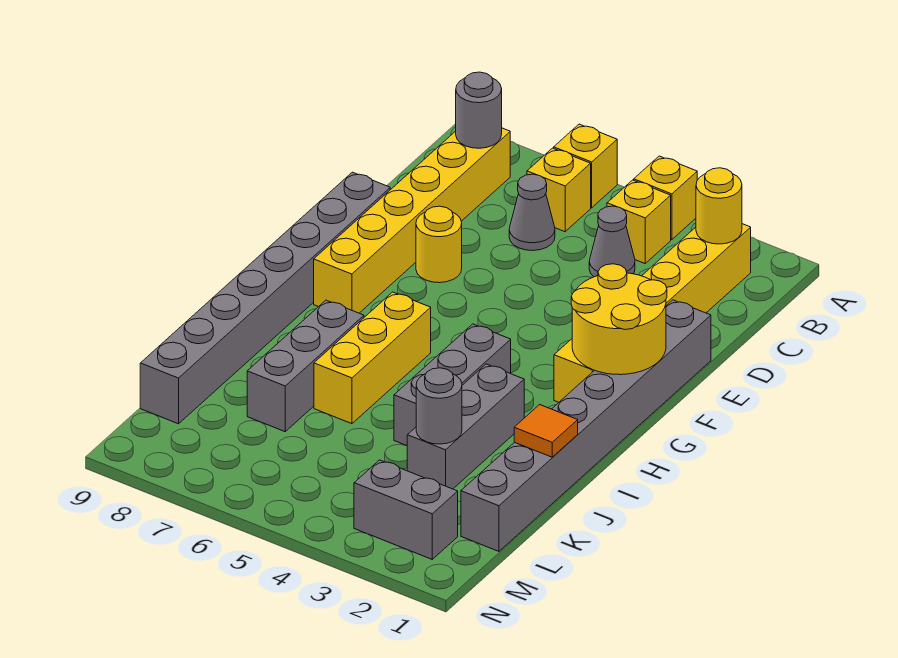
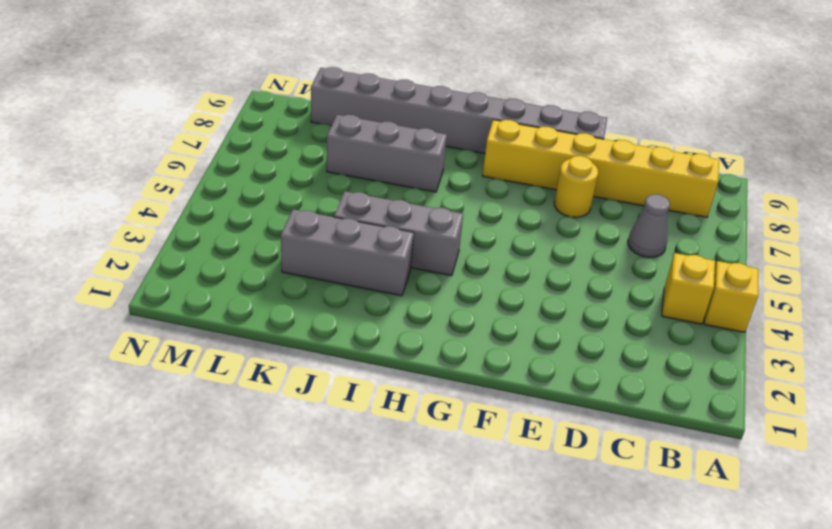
none -> yellow brick A6 level 1
none -> yellow brick B2:G2 level 1
none -> yellow brick B6 level 1

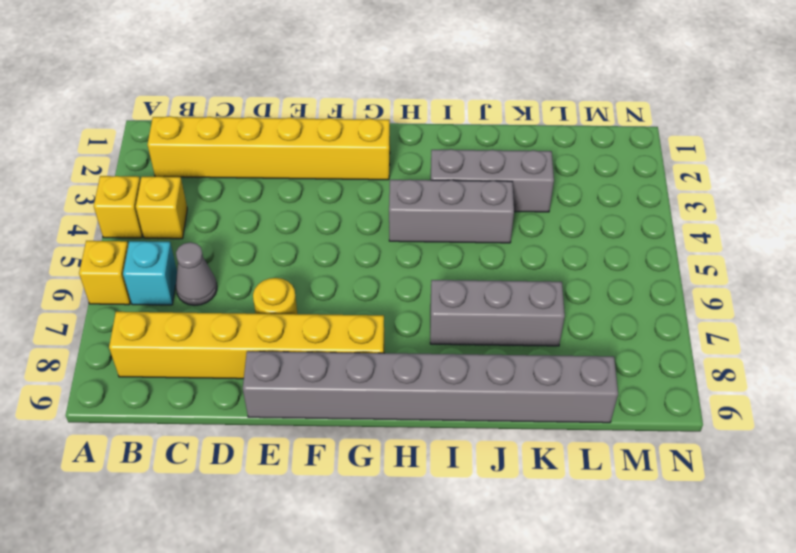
cyan brick B6 level 1 -> yellow brick B6 level 1
none -> grey cone C4 level 1
none -> grey brick E1:L1 level 1
none -> yellow brick H6:J6 level 1

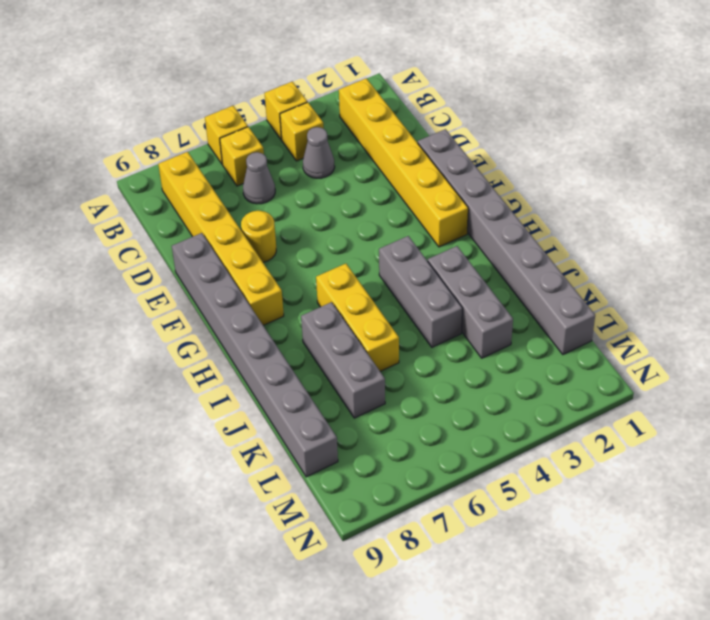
none -> grey brick M2:M3 level 1
none -> yellow round brick B2 level 2
none -> grey round brick B8 level 2

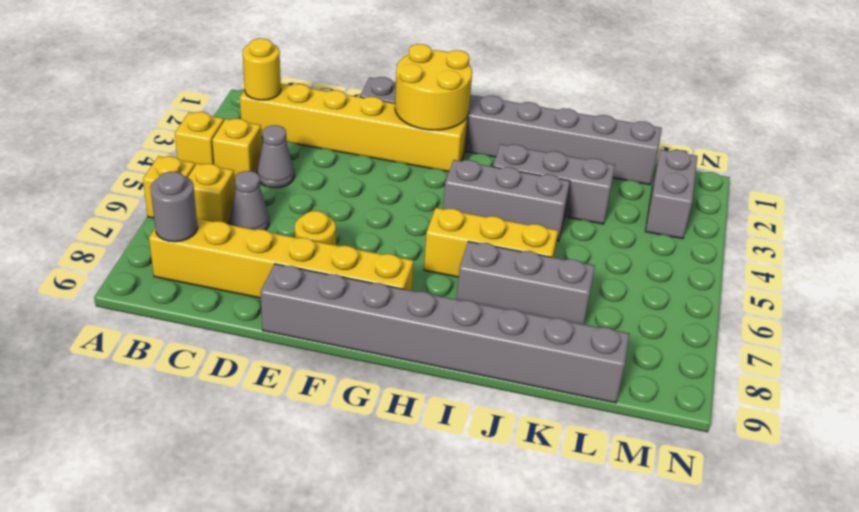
none -> orange tile J1 level 2
none -> grey round brick K3 level 2

